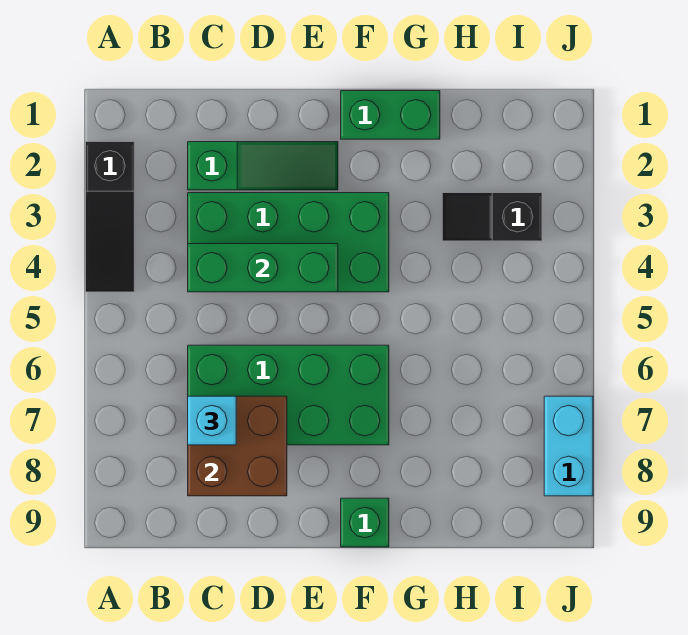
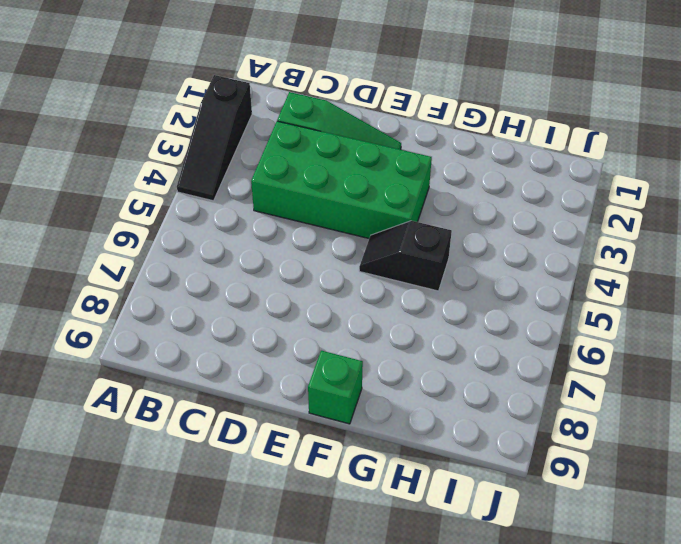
black slope F5:G5 level 1 top G -> black slope H3:I3 level 1 top I
none -> green brick C6:F7 level 1
none -> green brick F1:G1 level 1

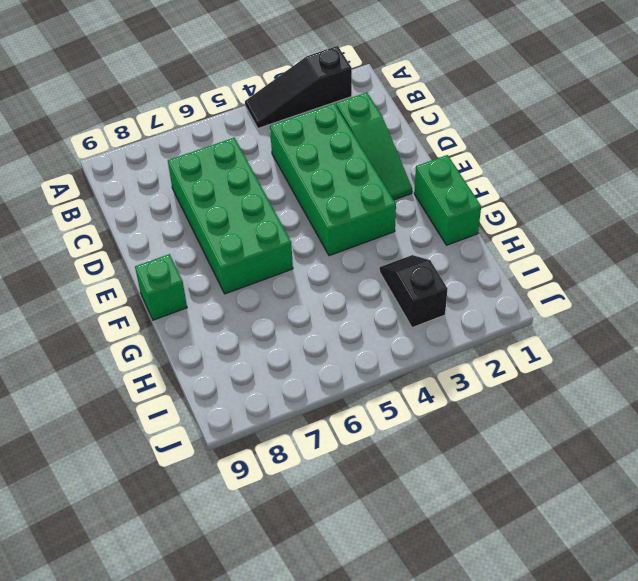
none -> cyan brick J7:J8 level 1
none -> green brick C4:E4 level 2

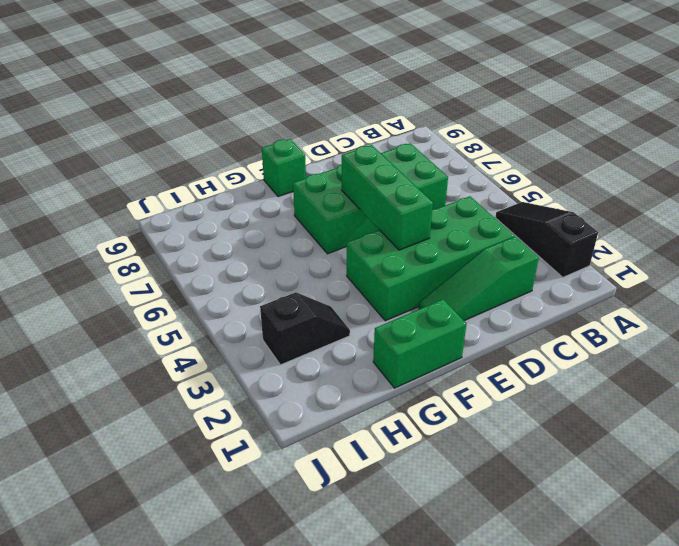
green brick E4:E6 level 2 -> green brick C4:E4 level 2
none -> cyan brick J7:J8 level 1
none -> brown brick C7:D8 level 2

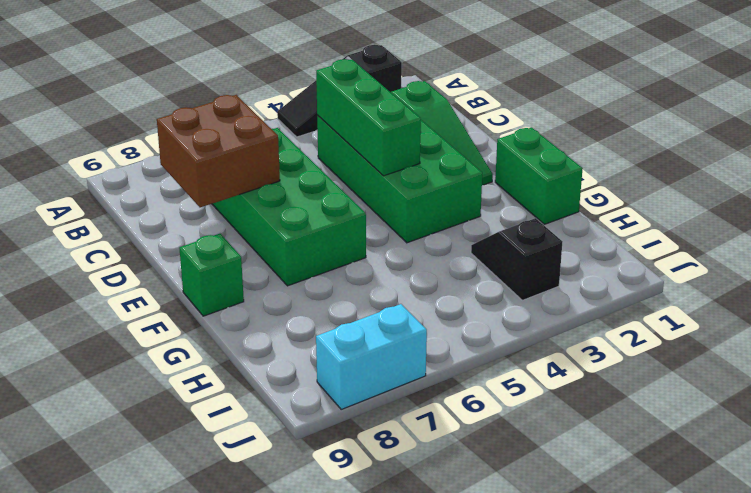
none -> cyan brick C7 level 3

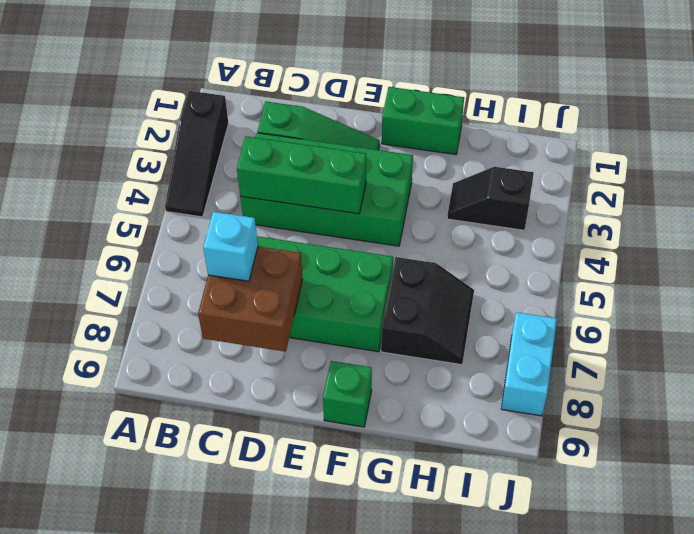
black slope G6:H7 level 1 top G -> none

